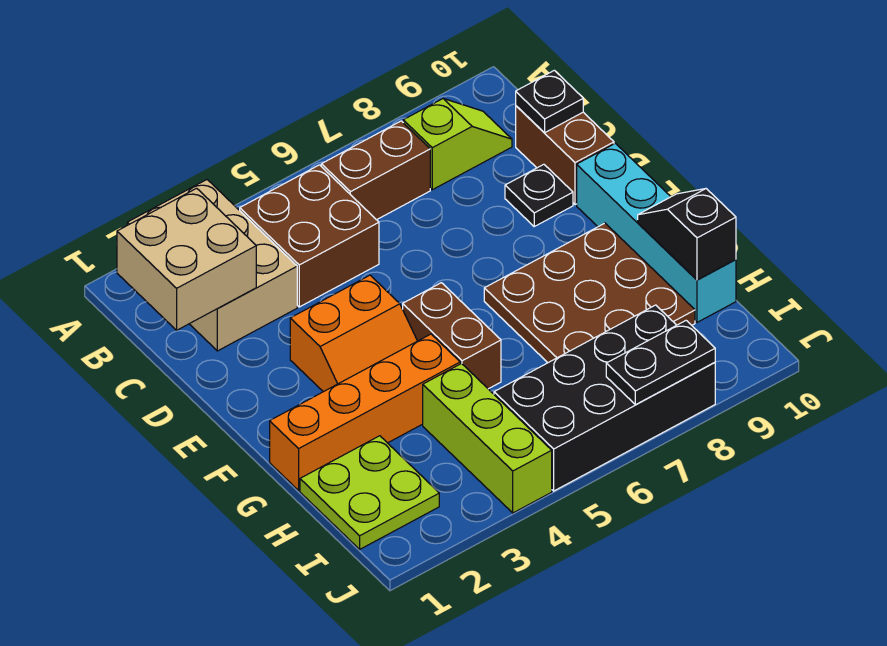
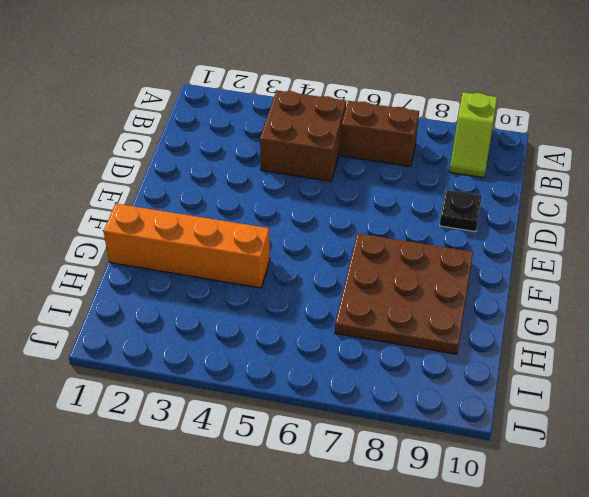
lime slope A9:B9 level 1 top A -> lime slope B8:B9 level 1 top 8
none -> tan brick A2:C3 level 1
none -> brown brick C10:D10 level 1
none -> orange slope E3:F4 level 1 top E

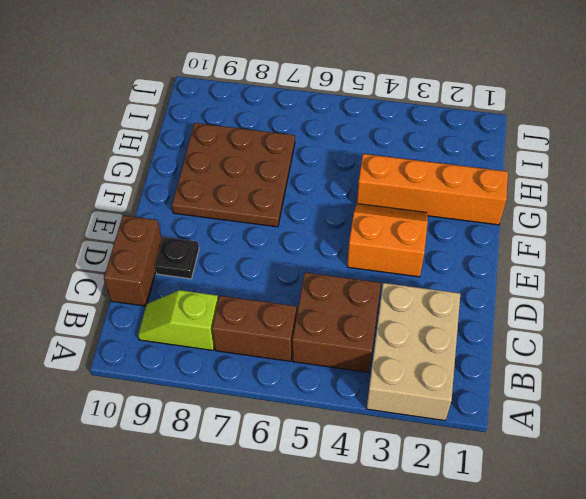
none -> cyan brick E10:H10 level 1
none -> brown brick F5:G5 level 1
none -> lime plate H1:I2 level 1

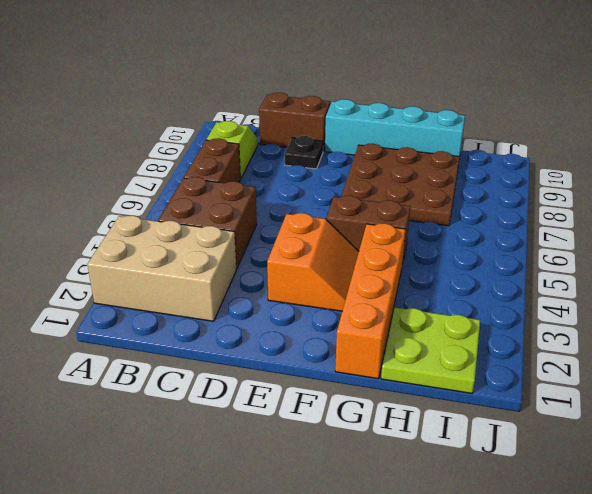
none -> lime brick H4:J4 level 1
none -> black brick I5:J8 level 1
none -> tan brick B1:C2 level 2

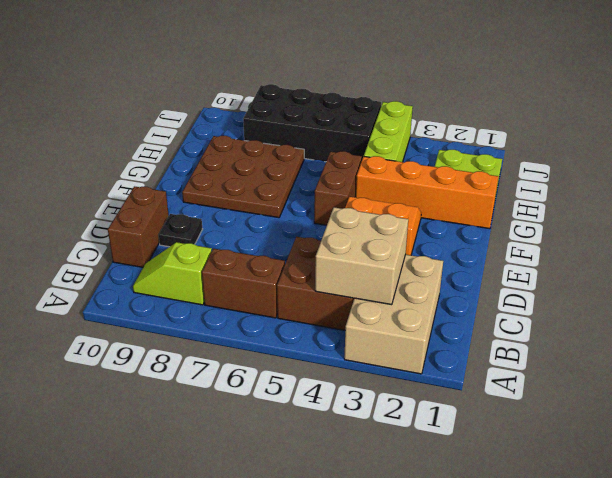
tan brick B3:C4 level 2 -> tan brick B1:C2 level 2
none -> cyan brick E10:H10 level 1
none -> black plate C10 level 2
none -> black slope G10:H10 level 2 top H

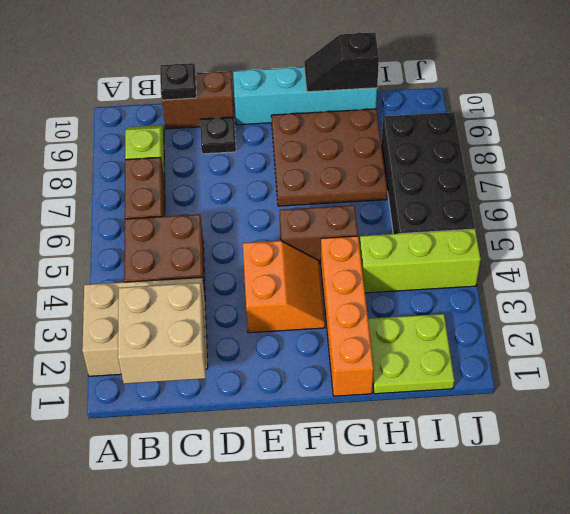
none -> black plate J7:J8 level 2

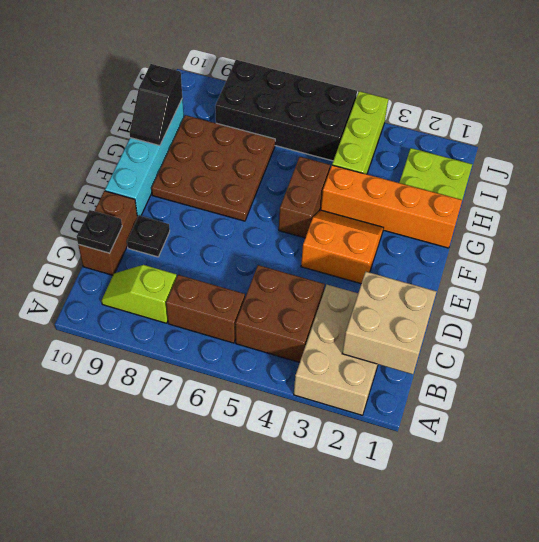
none -> black plate J7:J8 level 2

